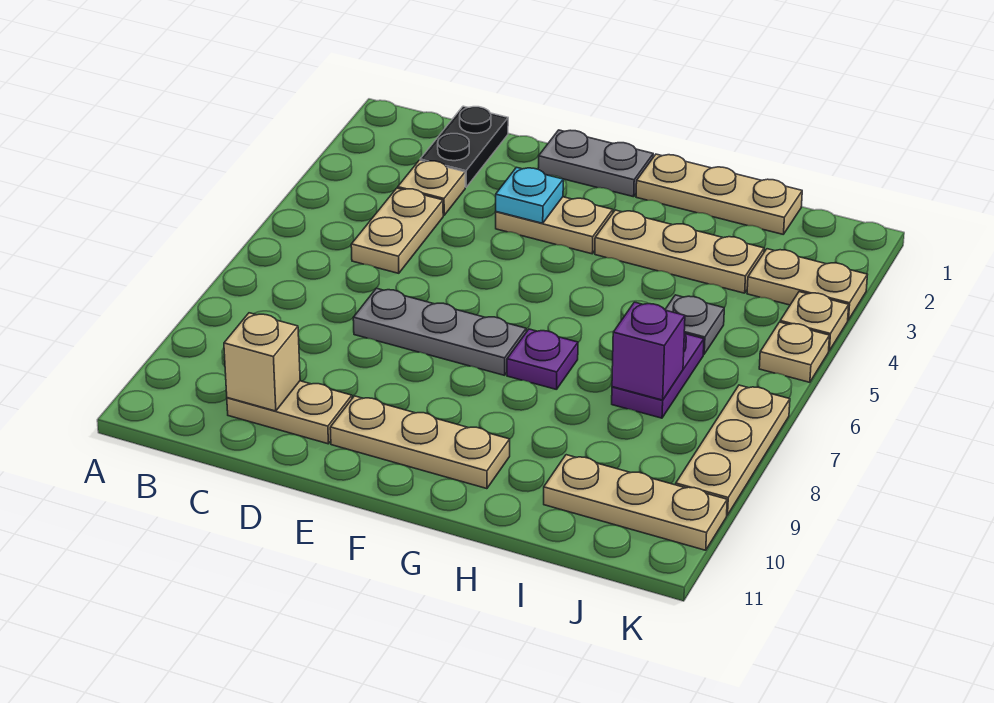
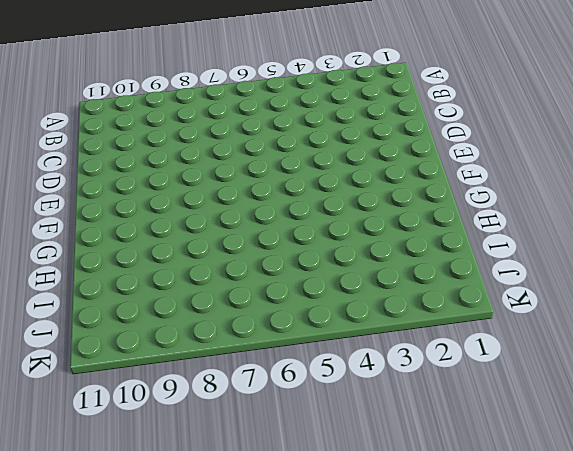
none -> black plate C1:C2 level 1
none -> tan plate C3 level 1
none -> tan plate C4:C5 level 1

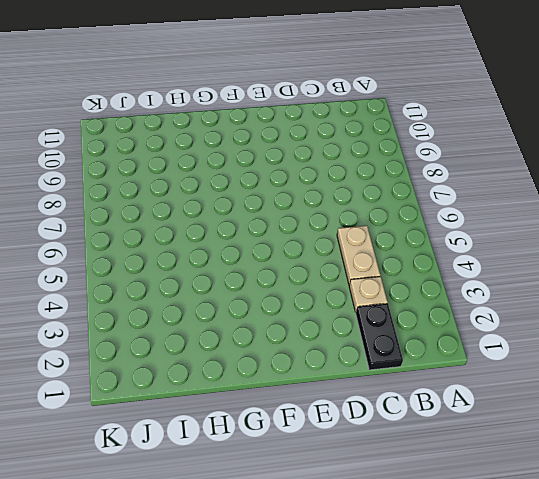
none -> tan plate C10:D10 level 1
none -> grey plate D7:F7 level 1
none -> grey plate E1:F1 level 1

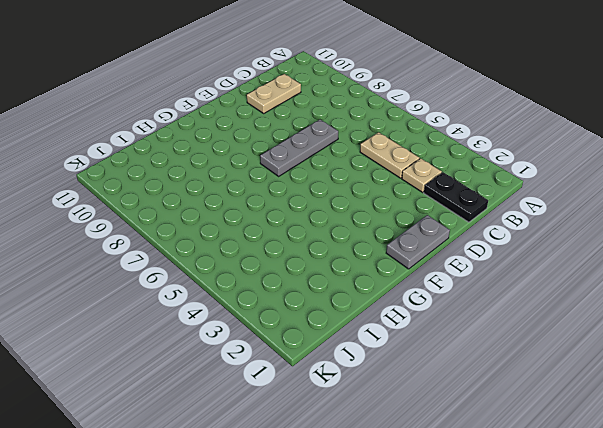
none -> tan plate E3:F3 level 1
none -> tan plate E10:G10 level 1
none -> tan plate G1:I1 level 1

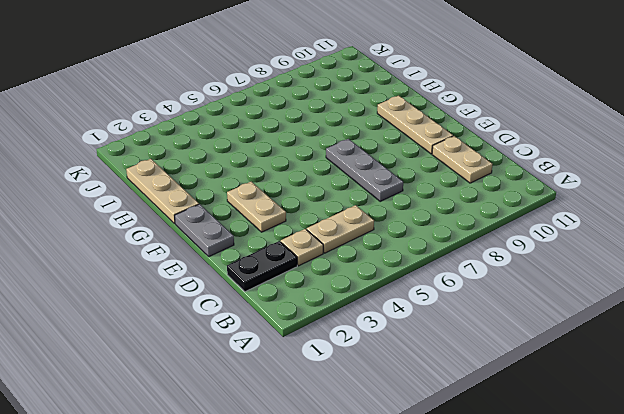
none -> tan plate G3:I3 level 1
none -> purple plate G7 level 1
none -> grey plate I5 level 1

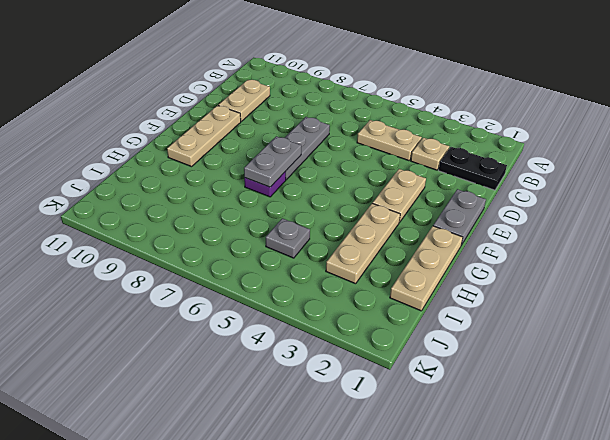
grey plate F7:G7 level 2 -> none
none -> purple plate I6:I7 level 1
none -> tan plate I10:K10 level 1
none -> tan plate J3:K3 level 1

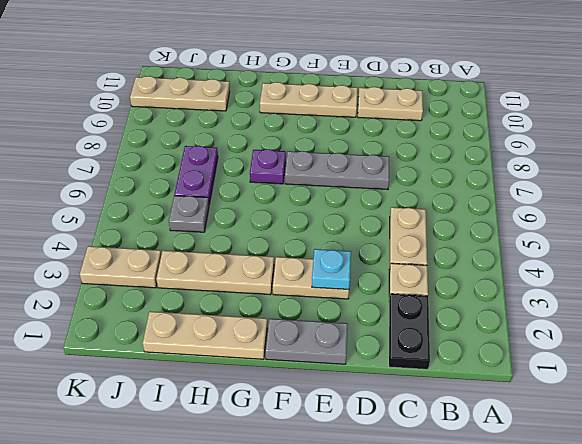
none -> tan plate K4 level 1
none -> tan plate K5 level 1
none -> tan plate K7:K9 level 1

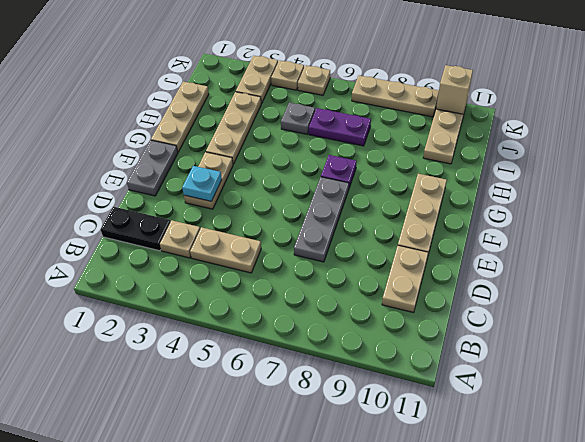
tan brick K10 level 2 -> tan brick C10 level 2
none -> purple brick I7 level 2

